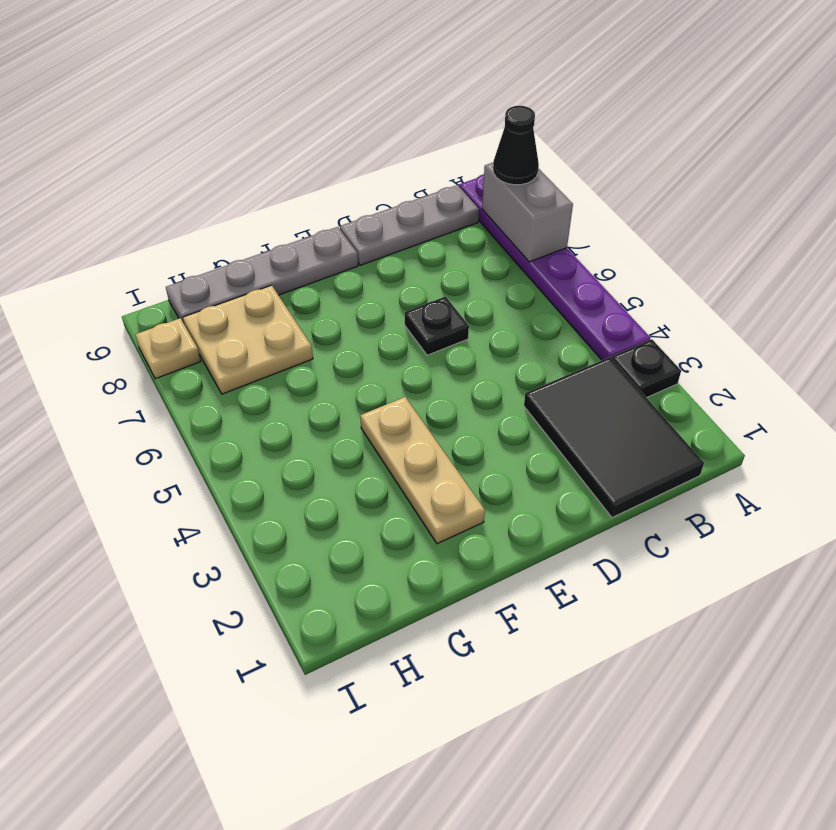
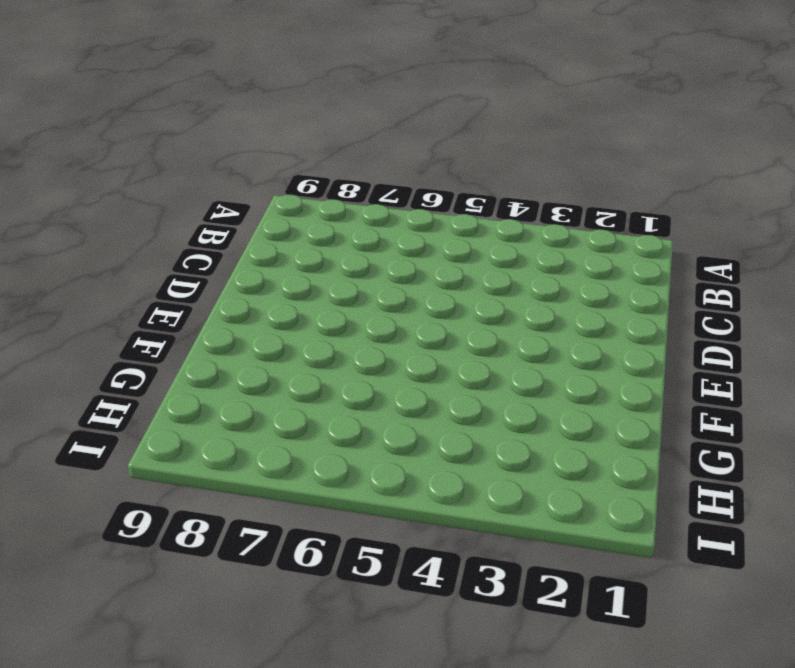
none -> black plate A3 level 1
none -> purple plate A4:A9 level 1

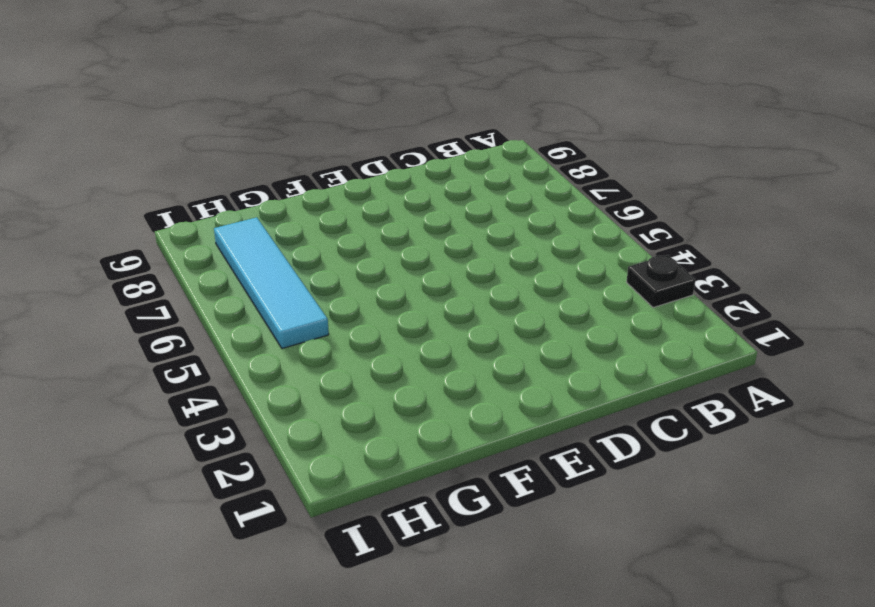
cyan tile H5:H8 level 1 -> tan plate G7:H8 level 1
none -> purple plate A4:A9 level 1
none -> black tile B1:C3 level 1

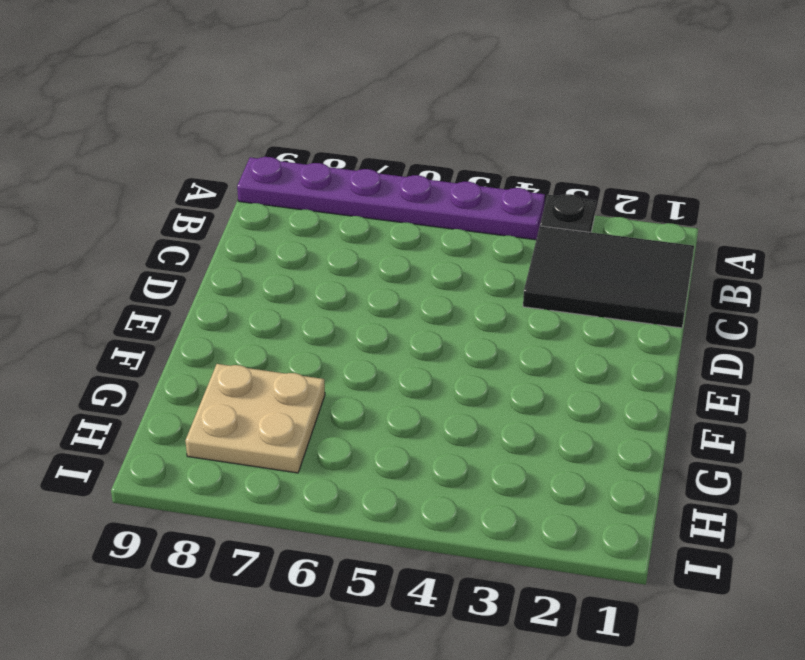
none -> grey plate B9:D9 level 1
none -> black plate D6 level 1

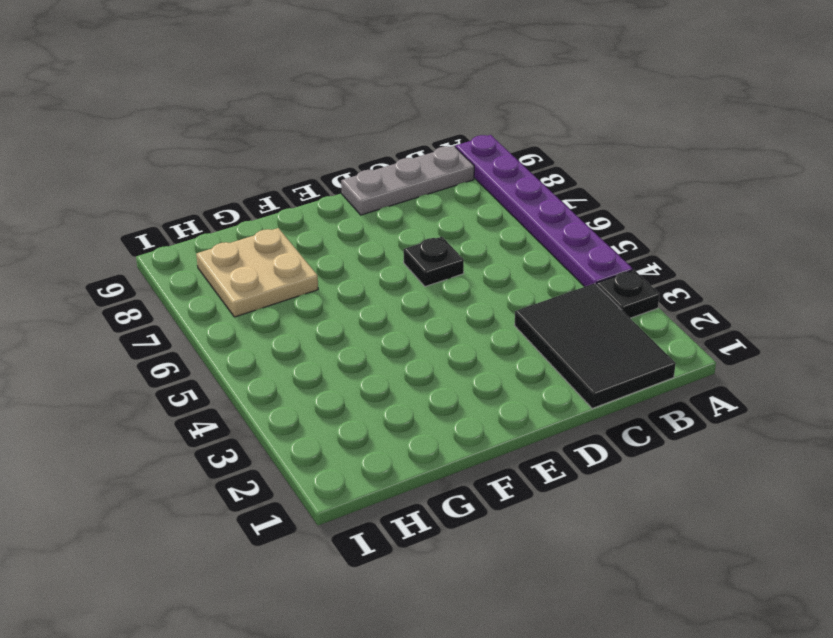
none -> grey plate E9:H9 level 1
none -> tan plate F2:F4 level 1

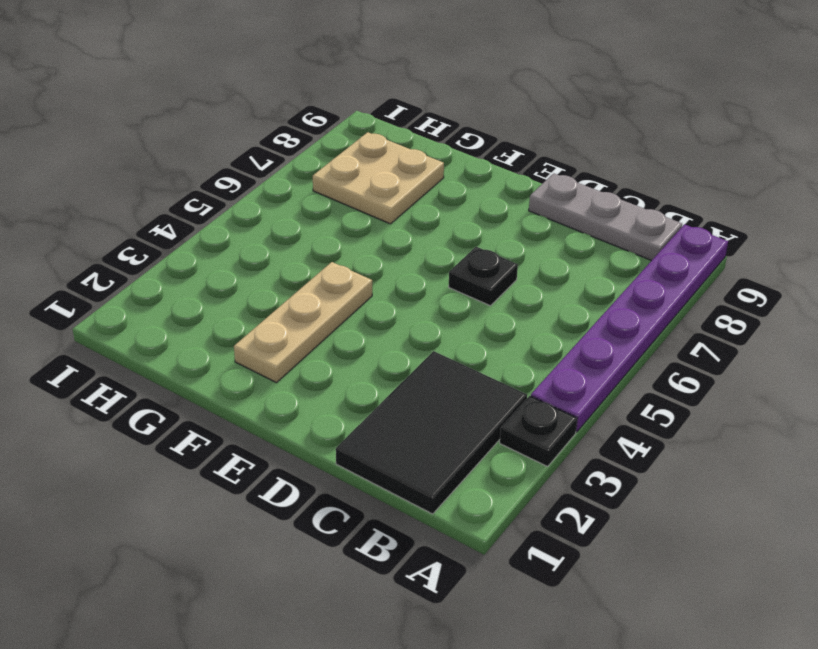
none -> grey plate E9:H9 level 1
none -> tan plate I8 level 1

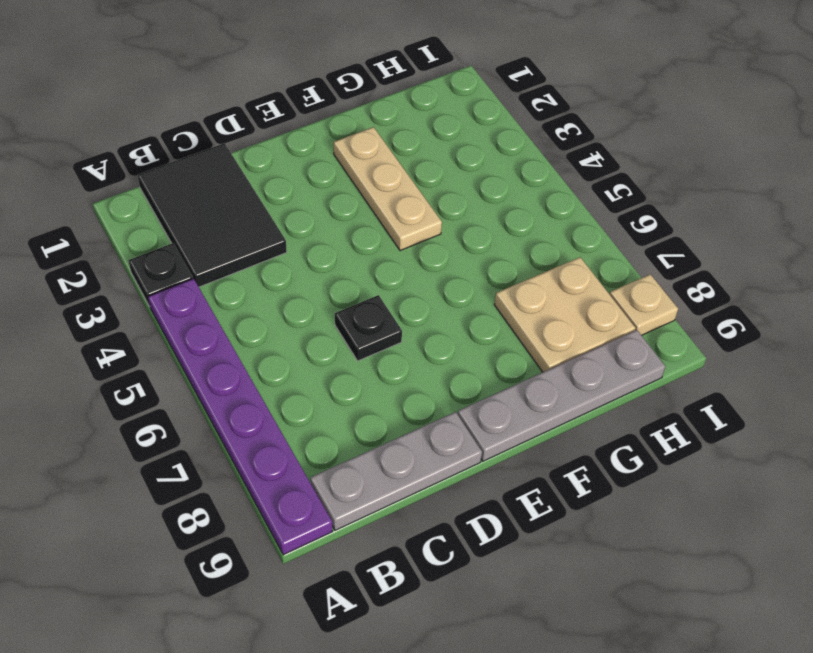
none -> grey brick A7:A8 level 2
none -> black cone A8 level 3

